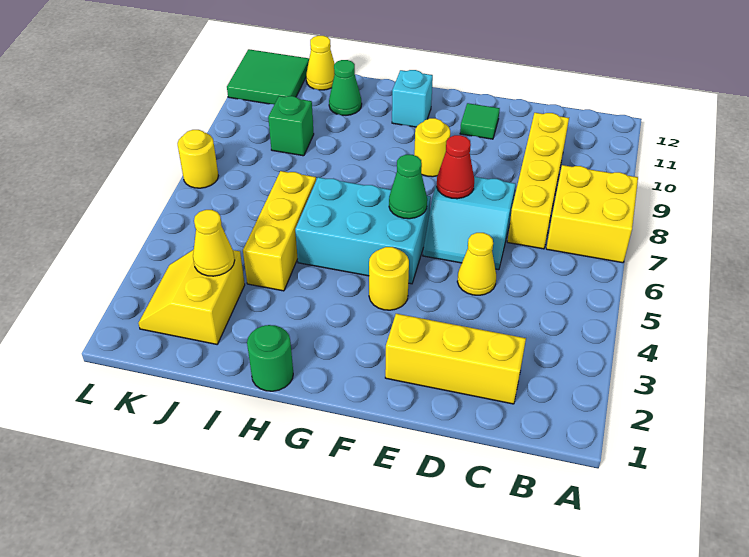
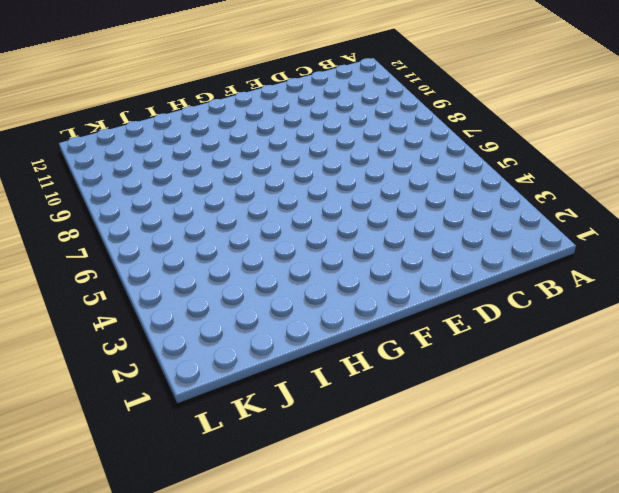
none -> yellow brick A7:B8 level 1
none -> yellow brick C2:E2 level 1
none -> yellow brick C7:C10 level 1

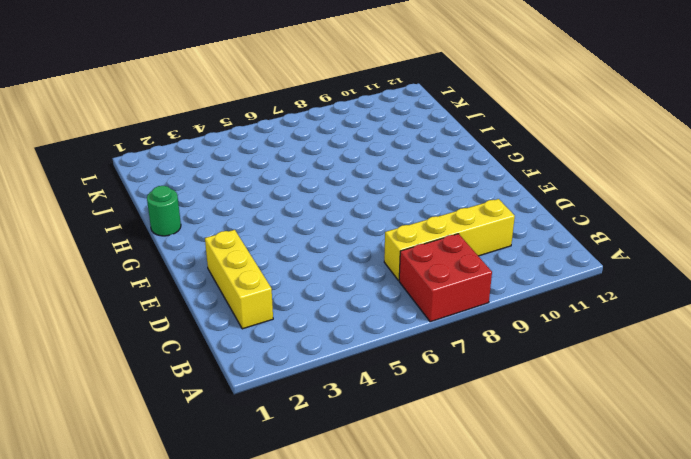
red brick A7:B8 level 1 -> yellow brick A7:B8 level 1
none -> yellow cone D5 level 1
none -> cyan slope D6:E7 level 1 top 7
none -> green tile E11 level 1

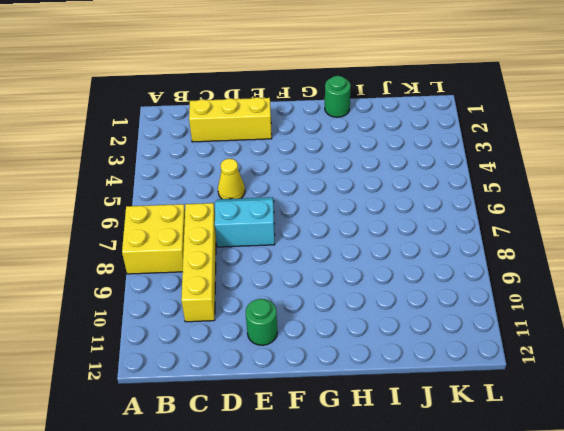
green round brick E11 level 1 -> green tile E11 level 1
none -> yellow round brick F4 level 1
none -> cyan brick F5:H6 level 1
none -> yellow round brick F9 level 1

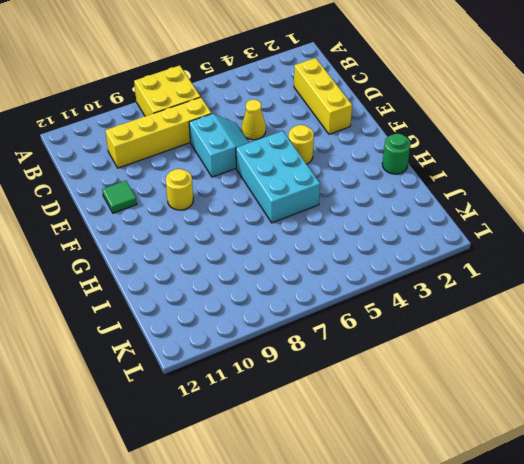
none -> cyan brick G11 level 1
none -> yellow brick I4:I6 level 1
none -> green cone I11 level 1

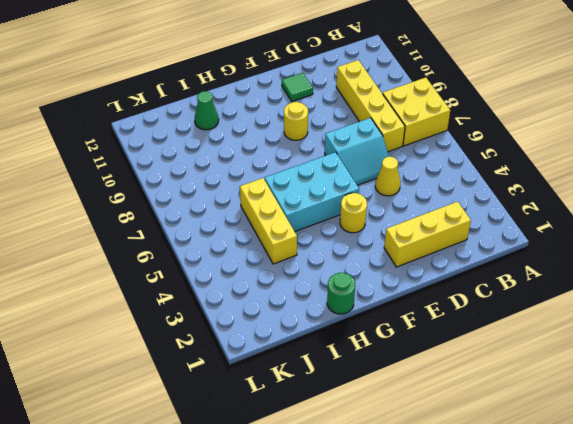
none -> cyan brick G11 level 1
none -> yellow slope J2:K3 level 1 top J
none -> green brick J9 level 1

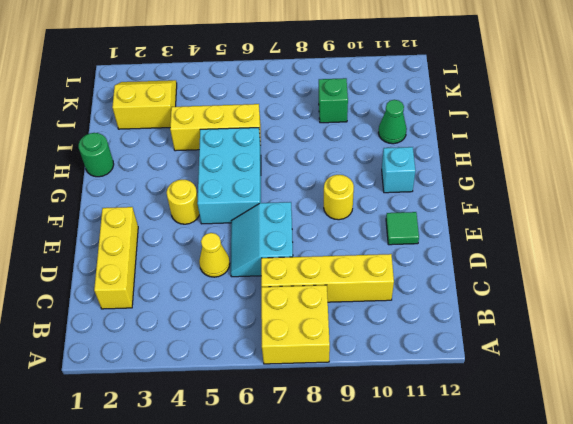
none -> yellow cone J12 level 1
none -> green tile K11:L12 level 1
none -> yellow round brick L7 level 1

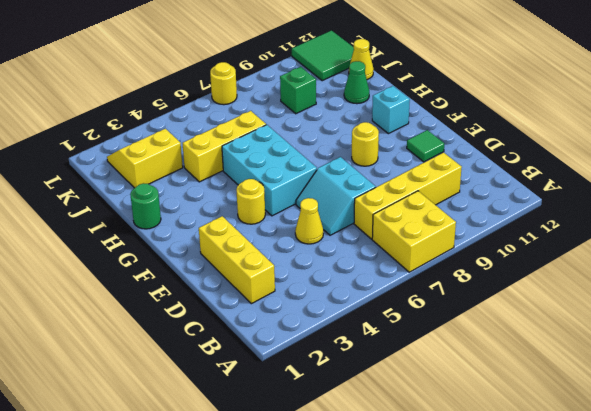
none -> red cone E7 level 2
none -> green cone F6 level 2
none -> yellow cone J3 level 2

